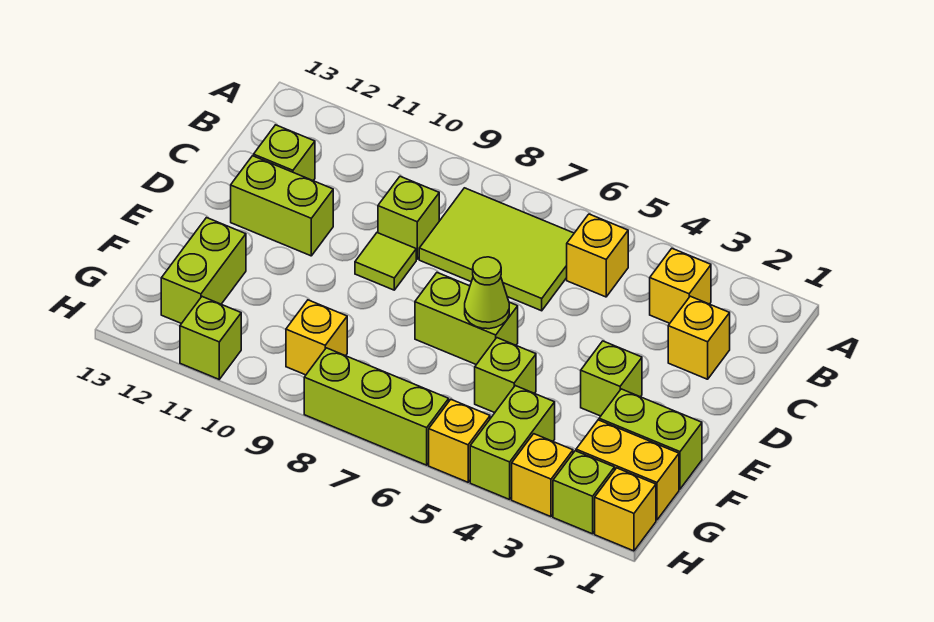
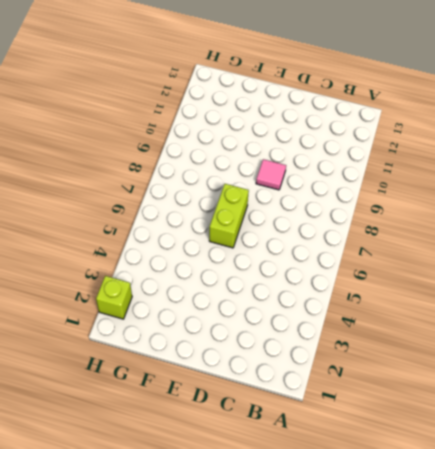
pink tile D9 level 1 -> lime tile D9 level 1
none -> yellow brick B3 level 1
none -> yellow brick B5 level 1
none -> lime tile B6:C8 level 1

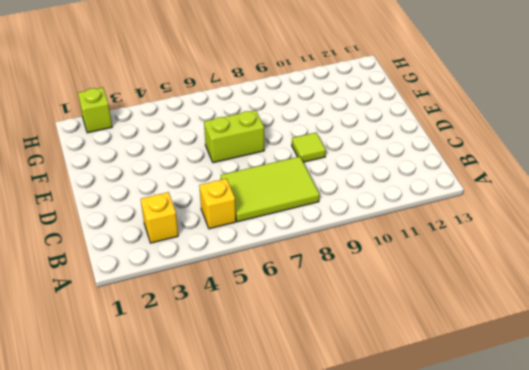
none -> yellow brick C2 level 1
none -> lime brick C9 level 1
none -> lime brick C12 level 1

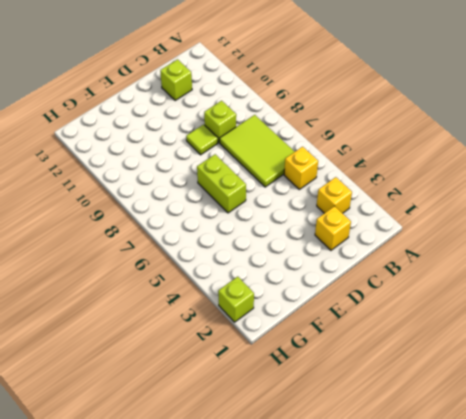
none -> lime brick D11:D12 level 1
none -> lime brick E3 level 1
none -> lime brick F1:F2 level 1

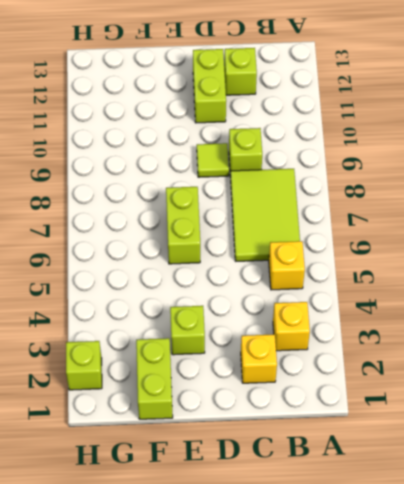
none -> lime brick F5 level 1
none -> lime brick F12:G12 level 1
none -> yellow brick G1:G2 level 1

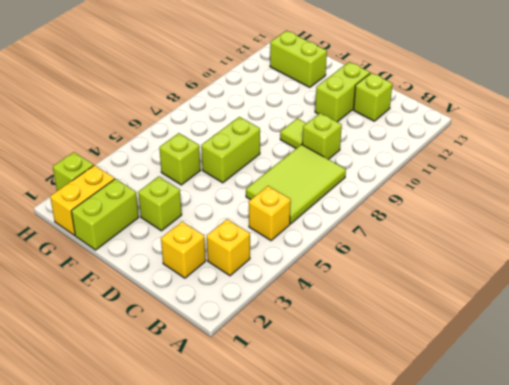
none -> lime brick G4:H4 level 1
none -> yellow brick G9 level 1
none -> yellow brick H1 level 1

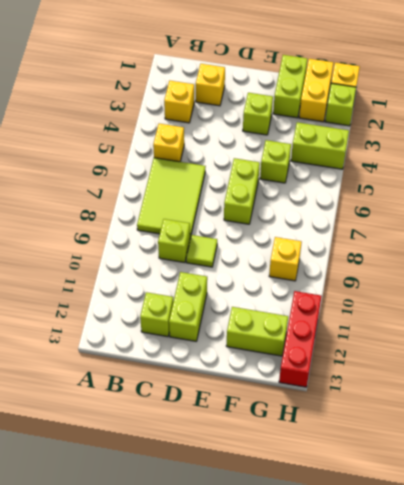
red brick H11:H13 level 1 -> lime brick H11 level 1
none -> yellow brick H3 level 1
none -> yellow brick H5 level 1
none -> lime brick H6:H8 level 1

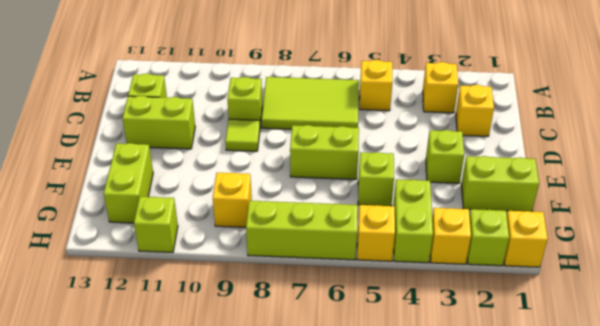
none -> yellow brick G1:G2 level 1
none -> lime cone E6 level 2

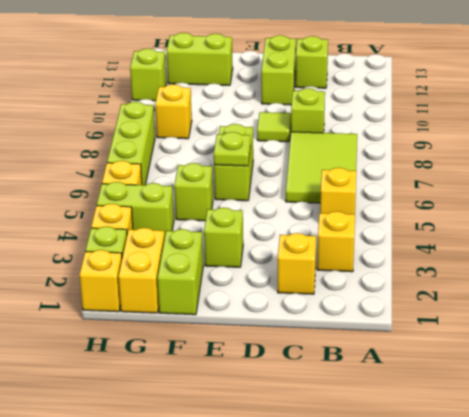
lime plate E6 level 2 -> lime cone E6 level 2

